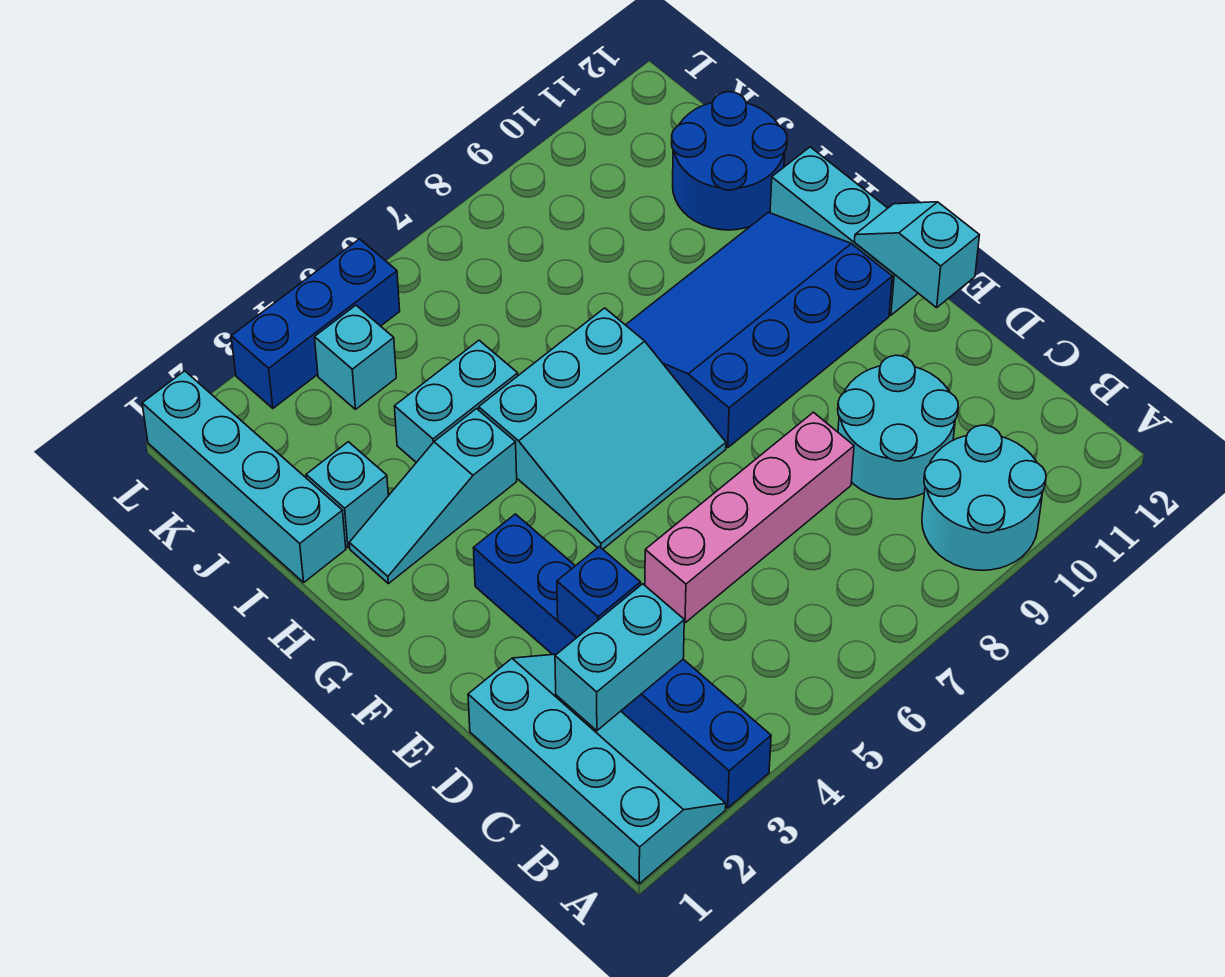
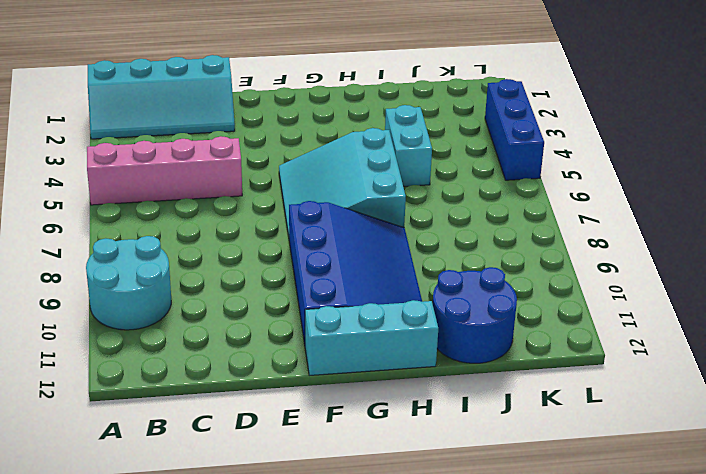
pink brick A5:D5 level 1 -> pink brick D5:D8 level 1
none -> blue brick A3:F3 level 1
none -> cyan round brick C9:D10 level 1
none -> cyan slope H2:H4 level 1 top 4

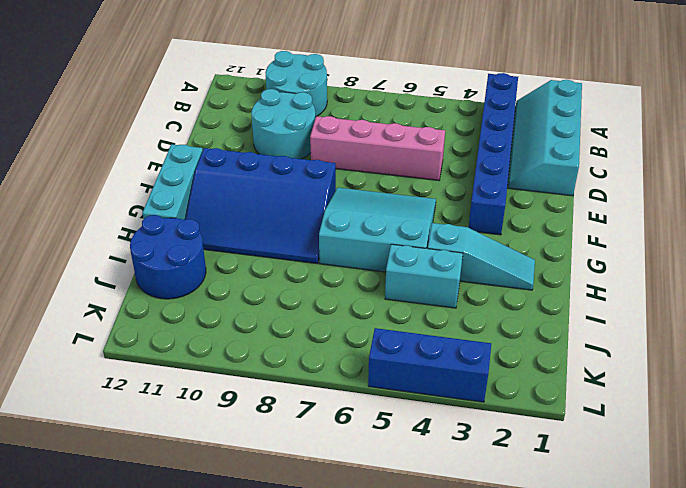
none -> cyan brick I1:L1 level 1
none -> cyan brick I2 level 1
none -> cyan brick K4 level 1

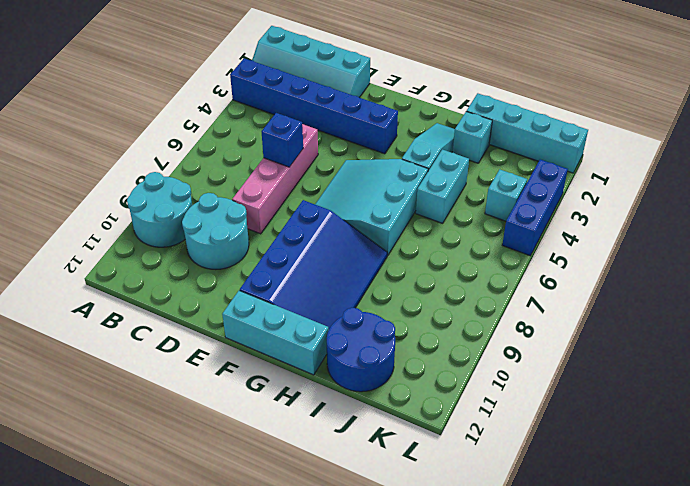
blue brick D6 level 2 -> blue brick D3 level 2
none -> cyan brick C2:C3 level 2
none -> cyan slope E12:F12 level 2 top E

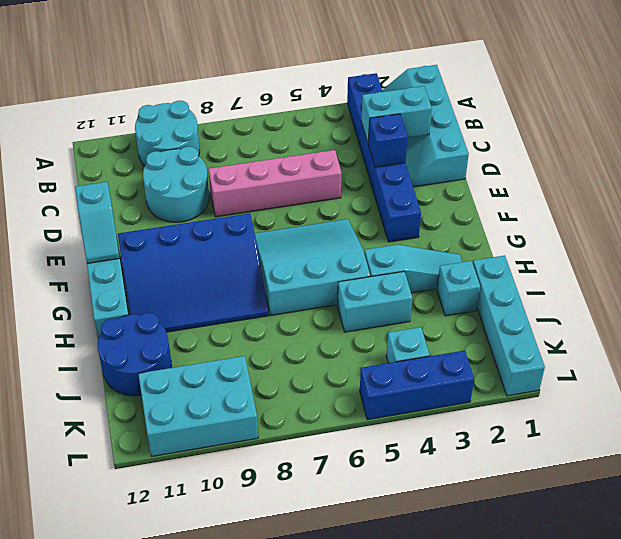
cyan brick K9:L11 level 1 -> none

